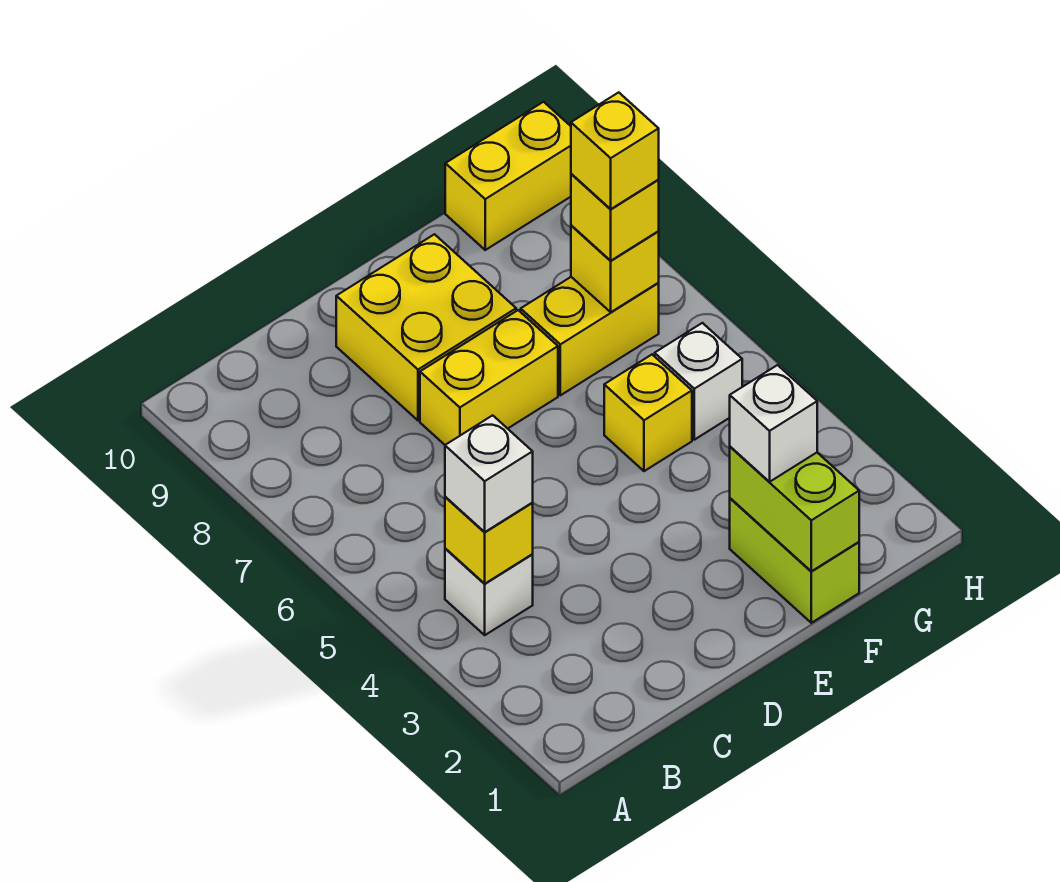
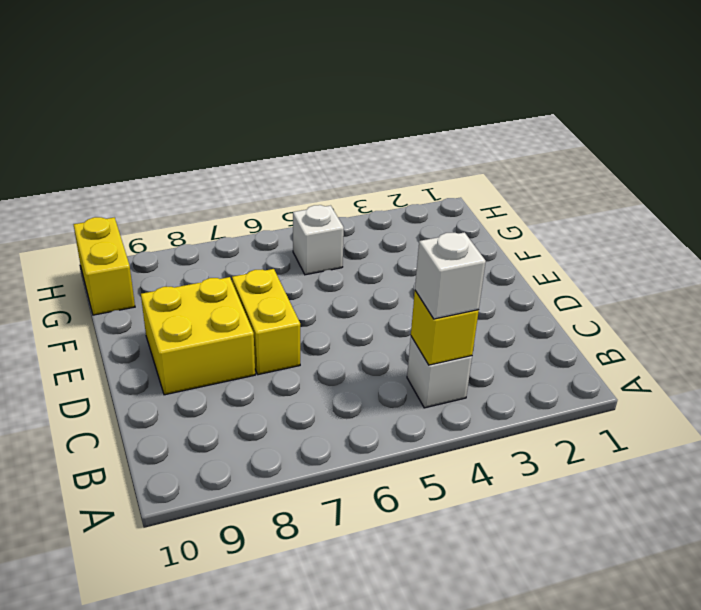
none -> lime brick F1:F2 level 1
none -> yellow brick F5 level 1
none -> yellow brick F7:G7 level 1

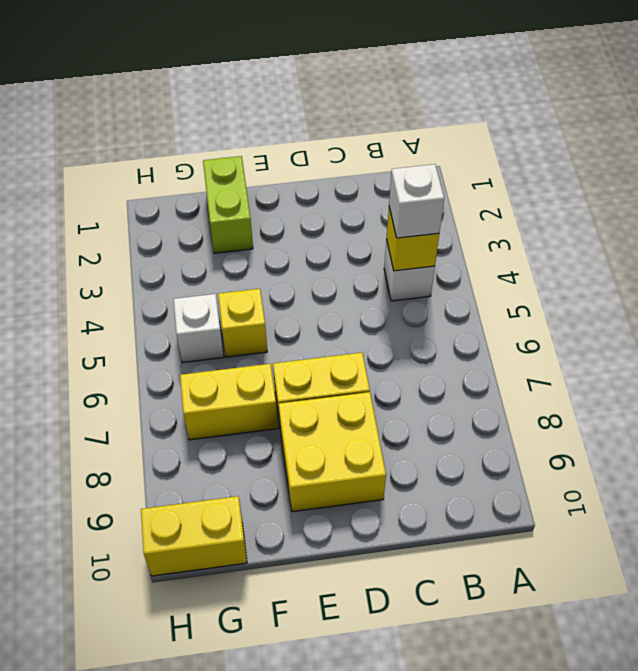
none -> lime brick F1:F2 level 2
none -> yellow brick G7 level 2
none -> white brick F2 level 3

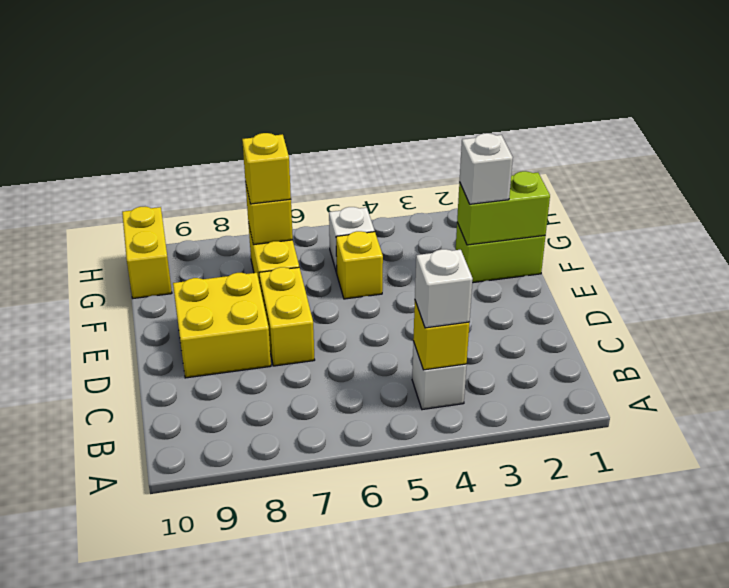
none -> yellow brick G7 level 4

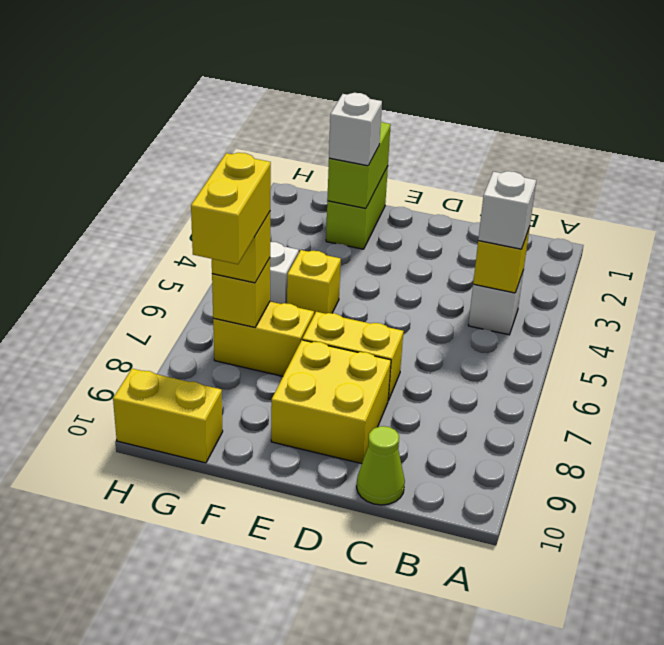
lime cone C10 level 1 -> none
yellow brick G7:G8 level 4 -> yellow brick G7 level 4

